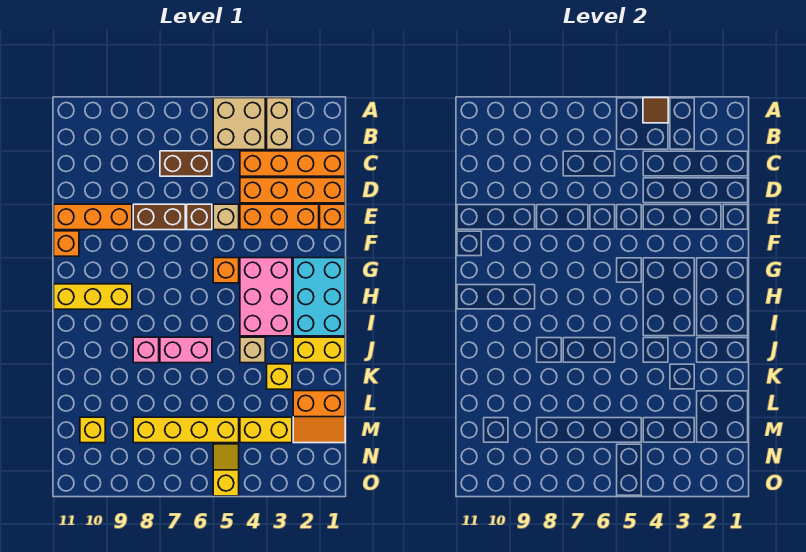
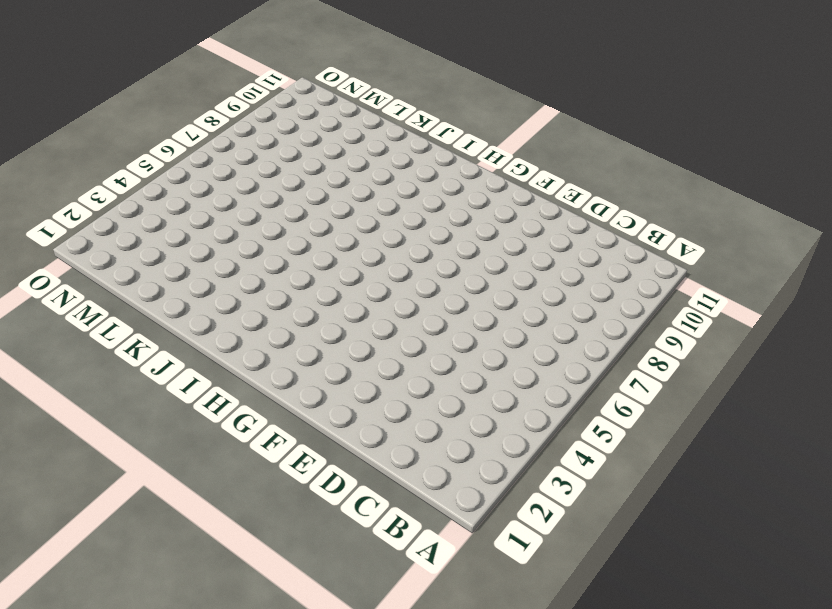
none -> tan brick A3:B3 level 1
none -> tan brick A4:B5 level 1
none -> orange brick C1:C4 level 1

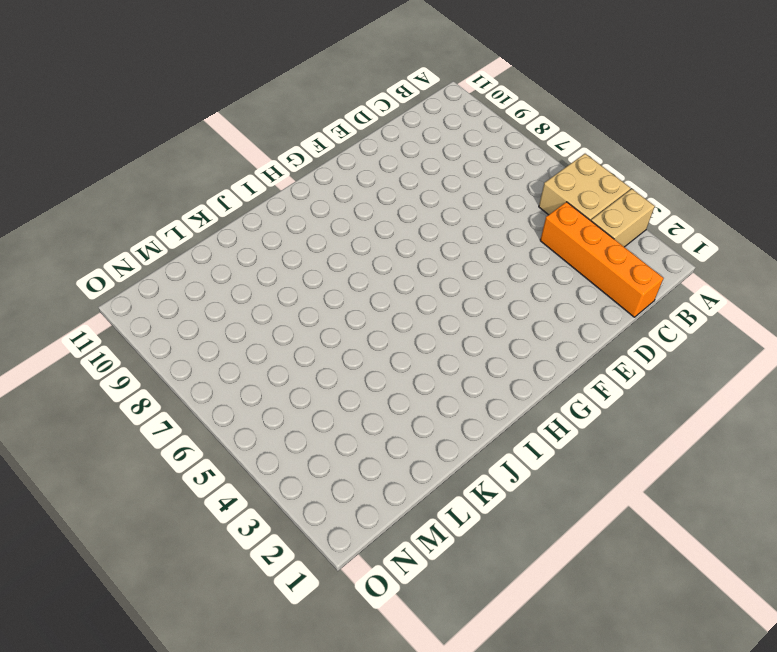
none -> brown brick C6:C7 level 1
none -> orange brick D1:D4 level 1
none -> orange brick E1 level 1

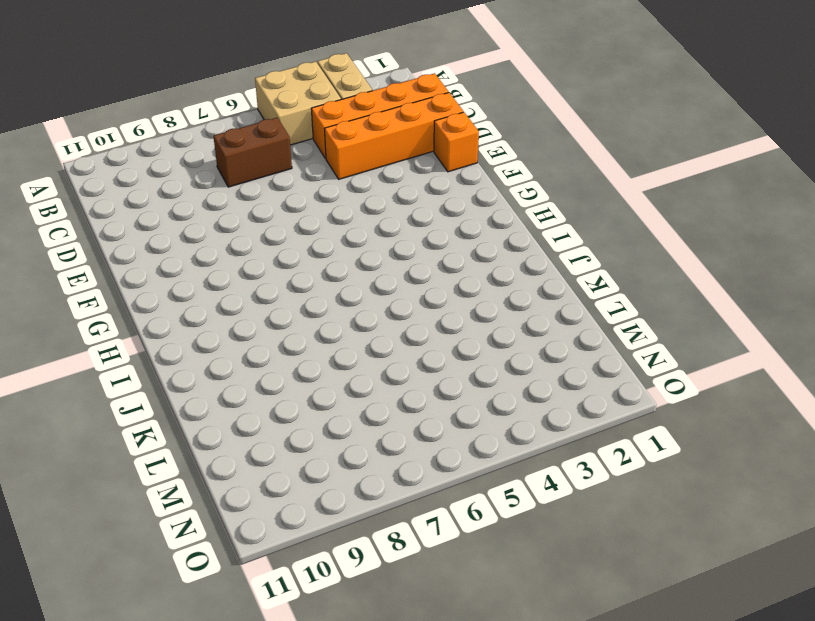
none -> orange brick E2:E4 level 1
none -> tan brick E5 level 1
none -> brown brick E6 level 1

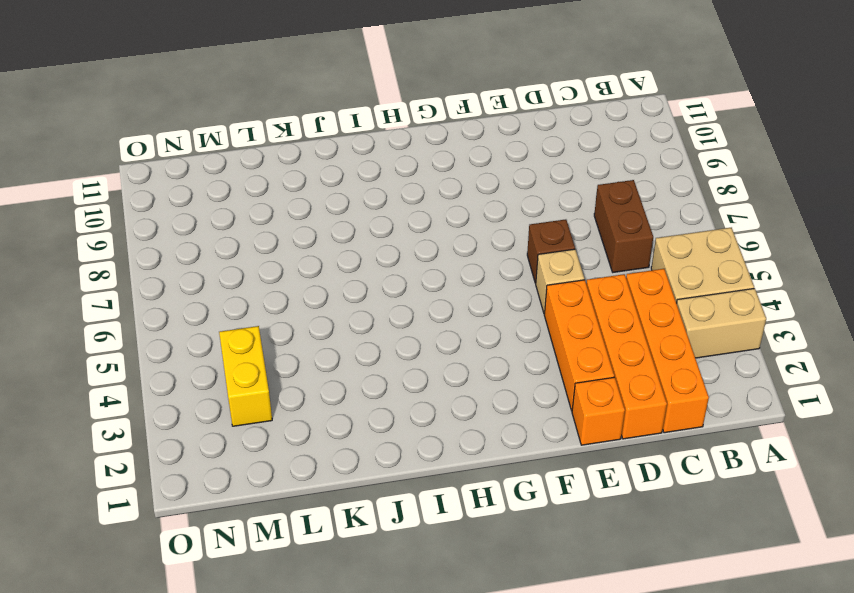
none -> brown brick E7:E8 level 1
none -> orange brick E9:E11 level 1
none -> orange brick F11 level 1

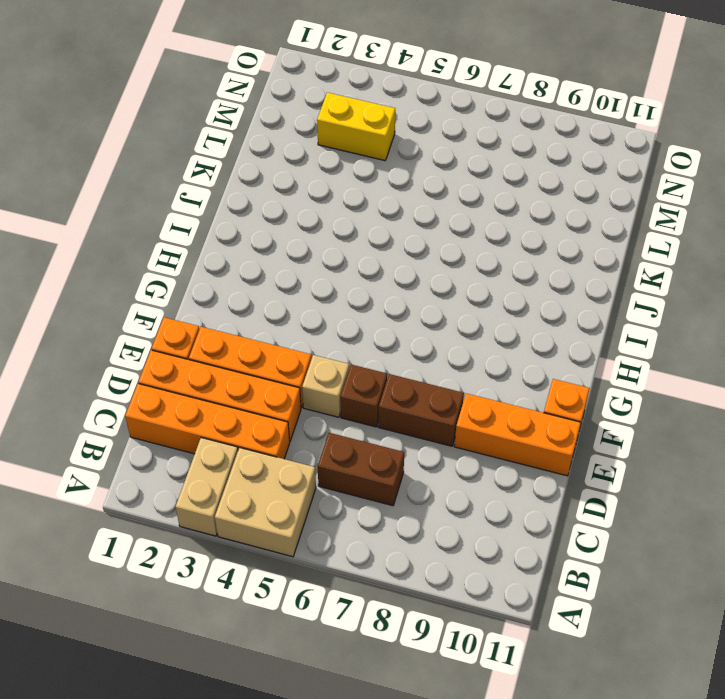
none -> cyan brick G1:I2 level 1
none -> pink brick G3:I4 level 1
none -> orange brick G5 level 1

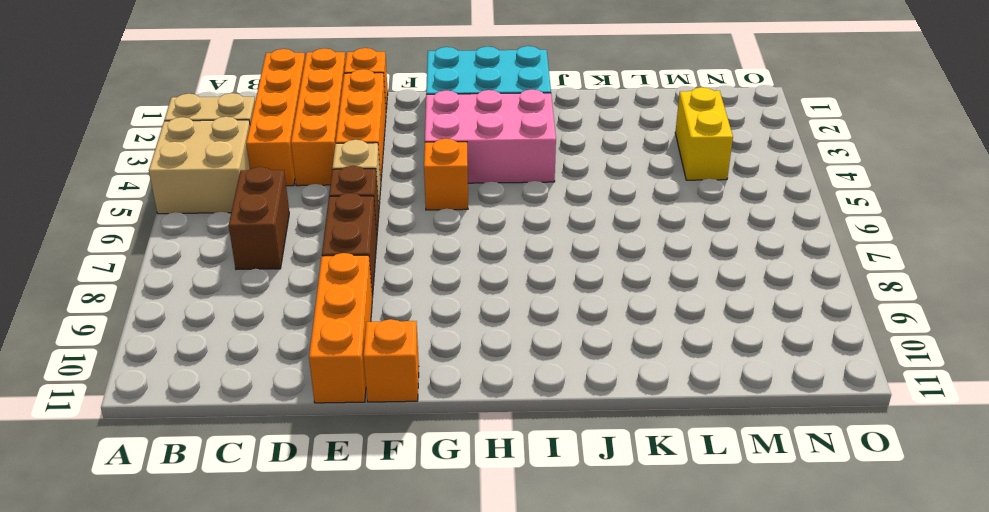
none -> yellow brick H9:H11 level 1
none -> yellow brick J1:J2 level 1
none -> tan brick J4 level 1

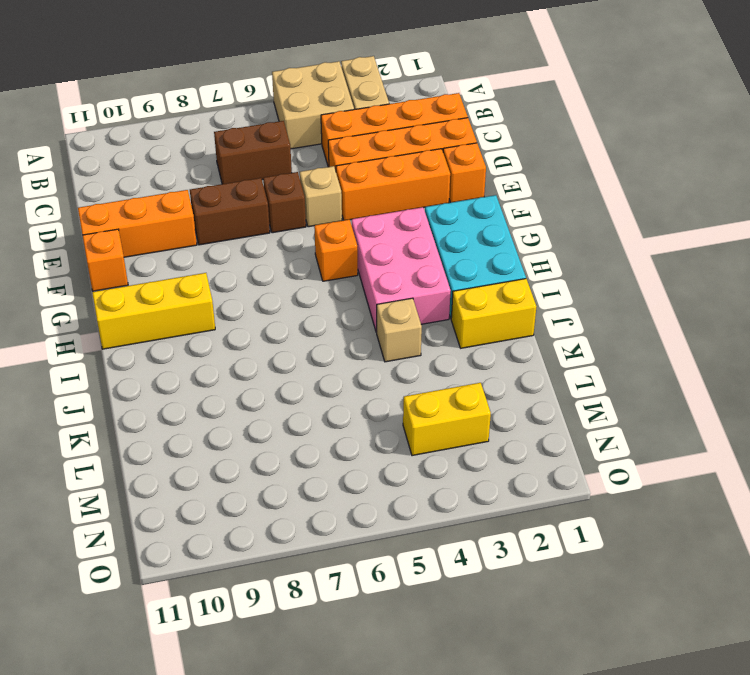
none -> pink brick J6:J7 level 1
none -> pink brick J8 level 1
none -> yellow brick K3 level 1

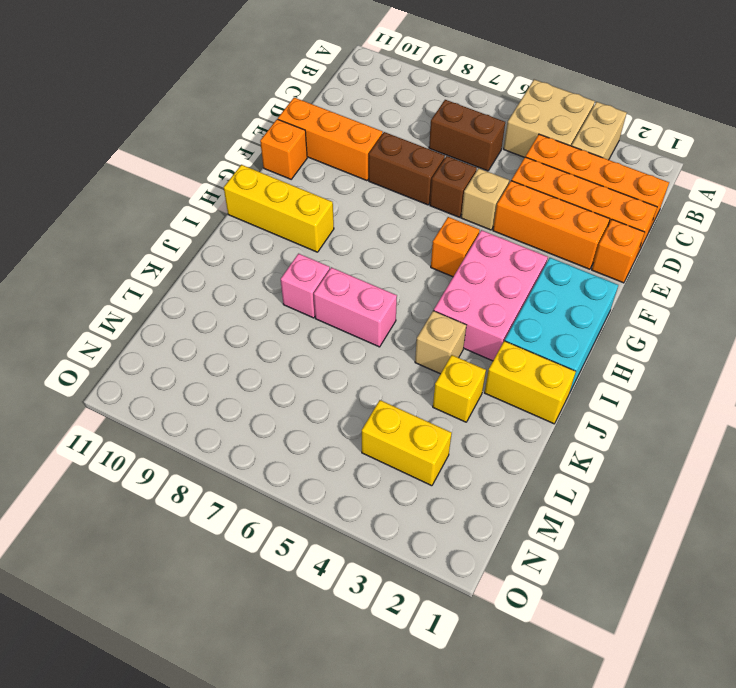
none -> orange slope L1:M2 level 1 top L
none -> yellow brick M5:M8 level 1
none -> yellow brick M10 level 1

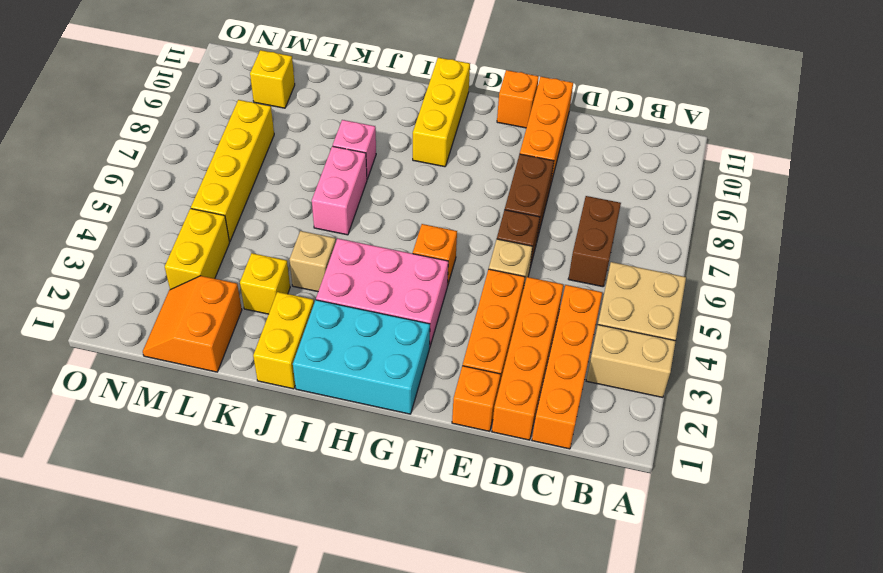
none -> yellow slope N5:O5 level 1 top O
none -> brown tile A4 level 2

